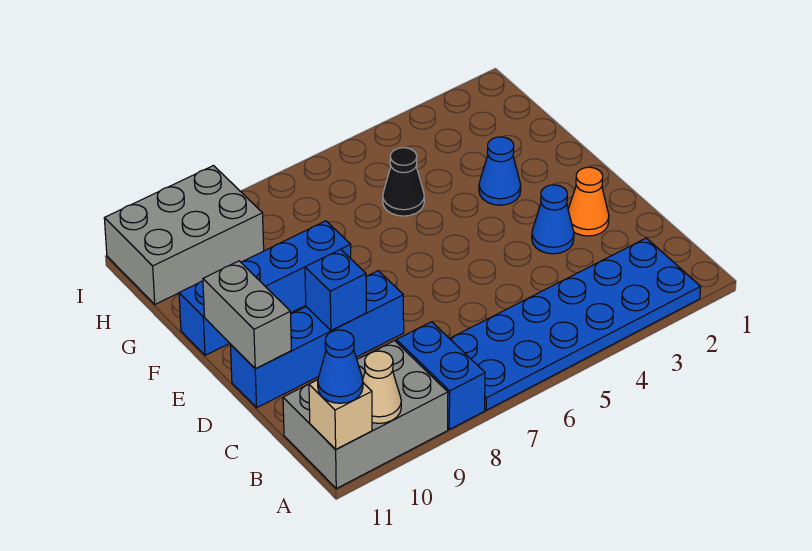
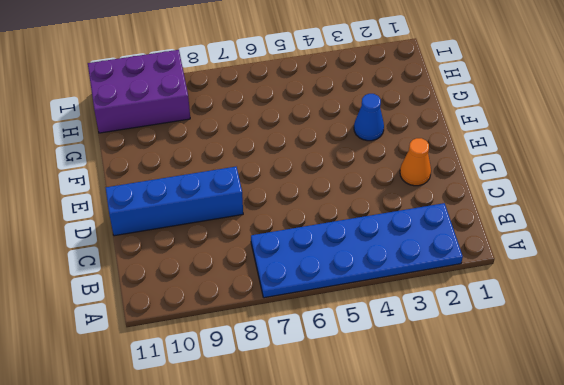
purple brick H9:I11 level 1 -> grey brick H9:I11 level 1
none -> blue brick A8:B8 level 1
none -> grey brick A9:B11 level 1
none -> blue cone D3 level 1

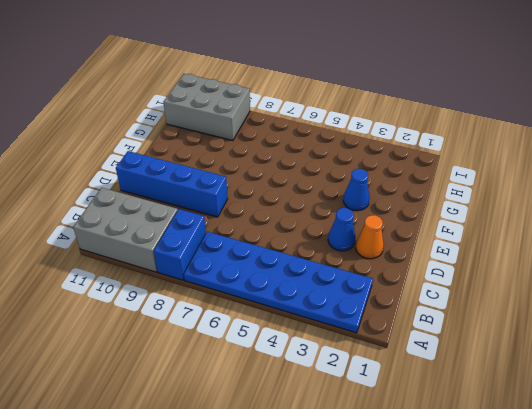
none -> blue brick F8:F11 level 1
none -> black cone G5 level 1
none -> tan cone A10 level 2

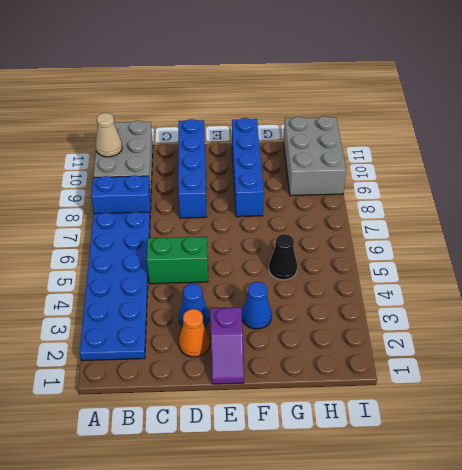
green brick C5:D5 level 1 -> none
purple slope E1:E2 level 1 top 2 -> none
none -> tan brick A11 level 2
none -> blue brick D9 level 2
none -> grey brick D11:E11 level 2

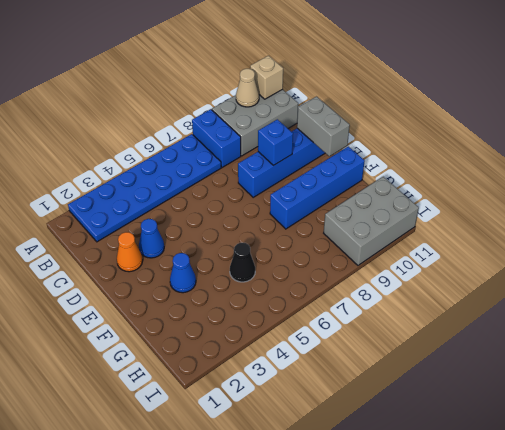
none -> blue cone A11 level 3

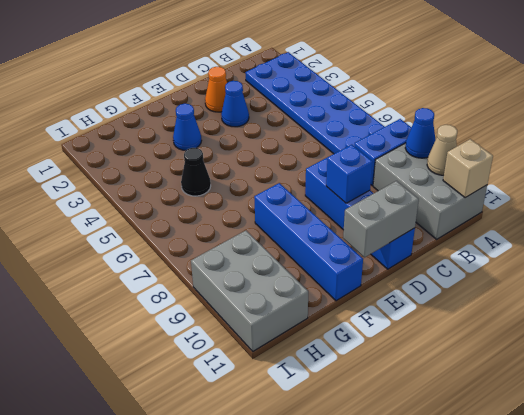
blue cone A9 level 2 -> blue cone A11 level 3

